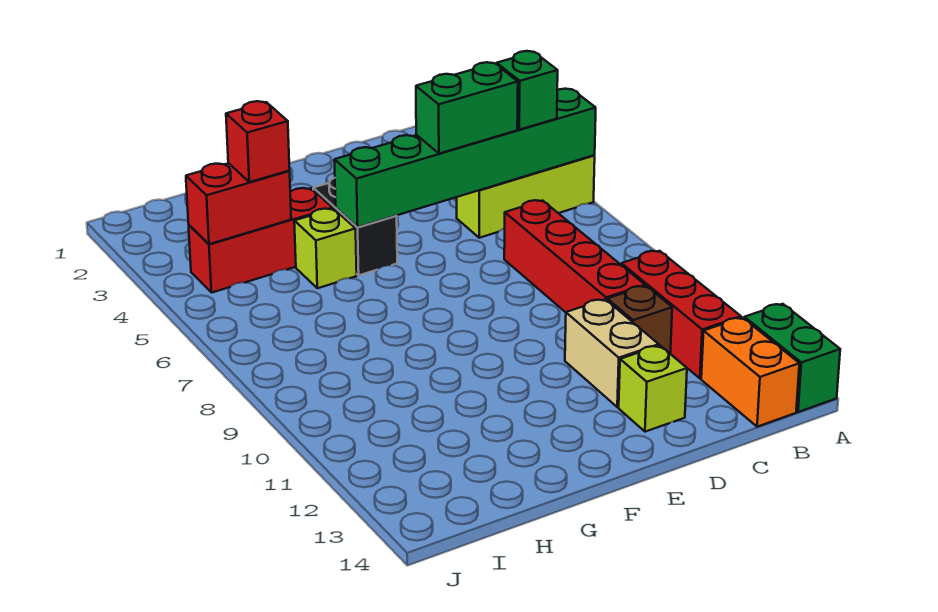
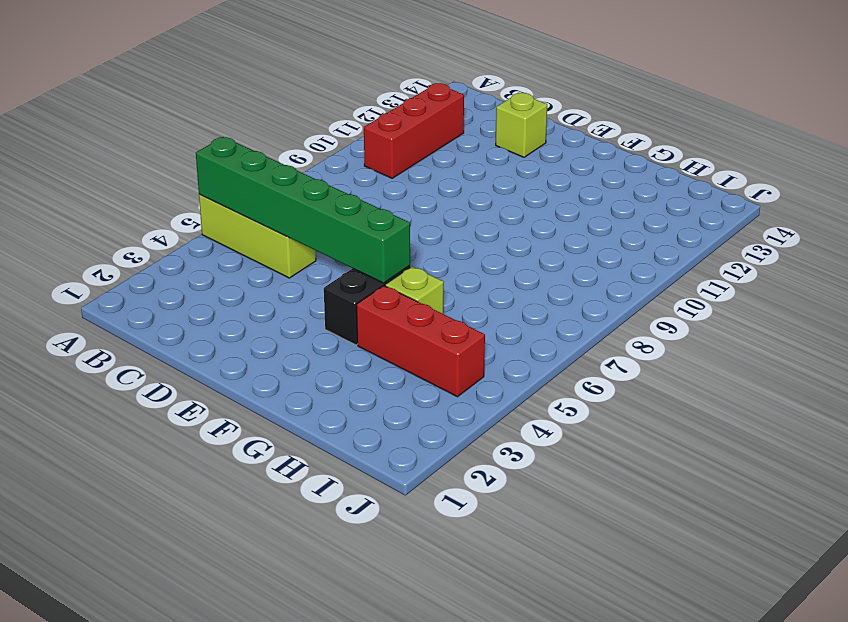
none -> green brick A13:A14 level 1
none -> orange brick B13:B14 level 1
none -> red brick C7:C10 level 1

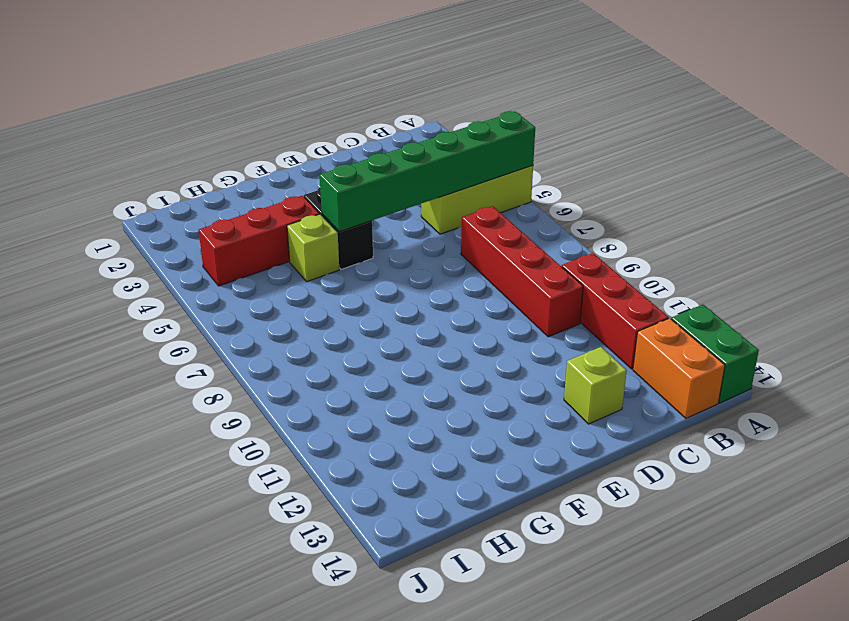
none -> brown brick C11 level 1
none -> tan brick D11:D12 level 1
none -> red brick H4:I4 level 2

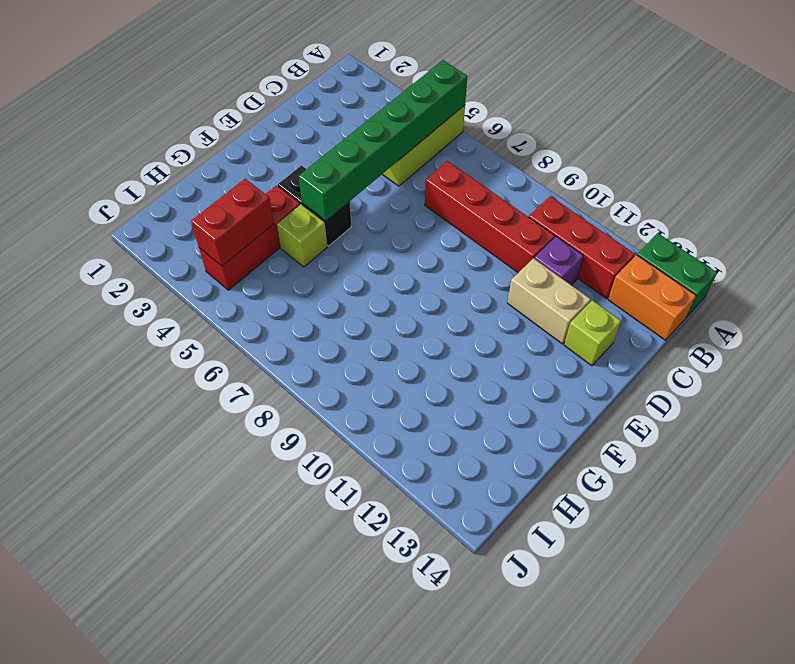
purple brick C11 level 1 -> brown brick C11 level 1
none -> green brick B5 level 3
none -> green brick C5:D5 level 3
none -> red brick H4 level 3

